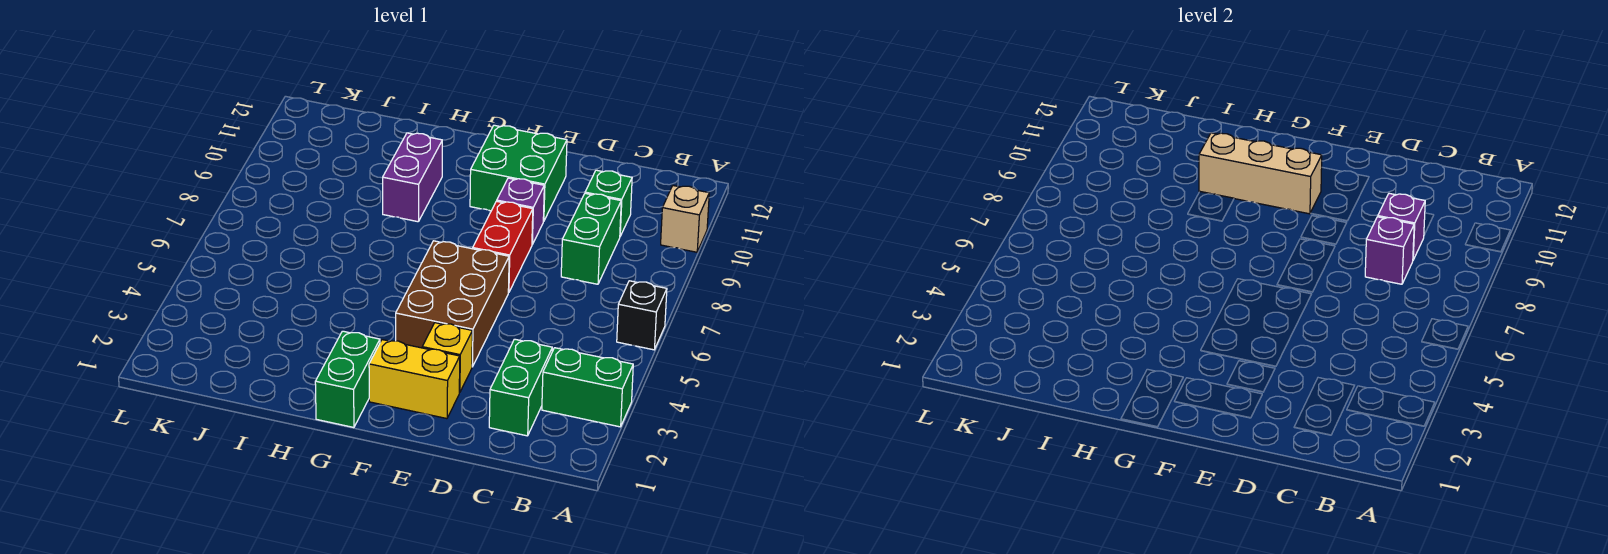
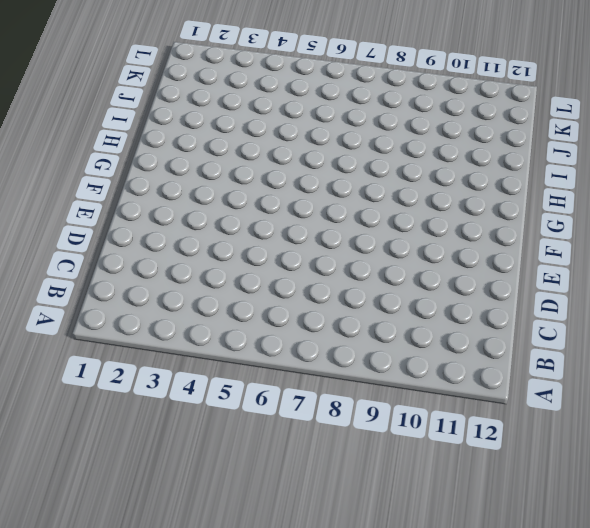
none -> green brick A3:B3 level 1
none -> black brick A6 level 1
none -> tan brick A10 level 1

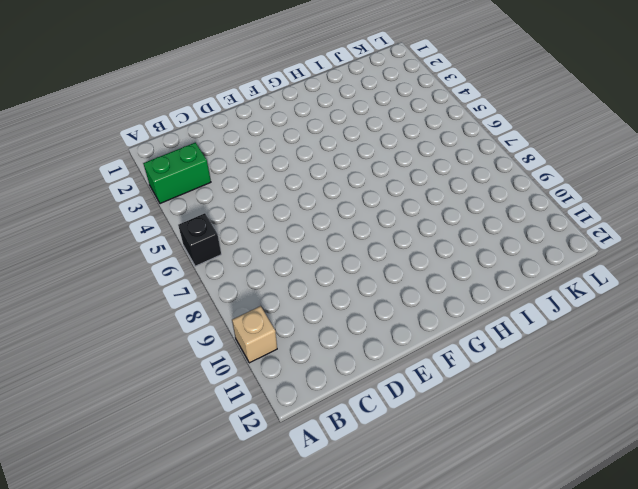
none -> green brick C2:C3 level 1
none -> green brick C8:C9 level 1
none -> green brick C10 level 1

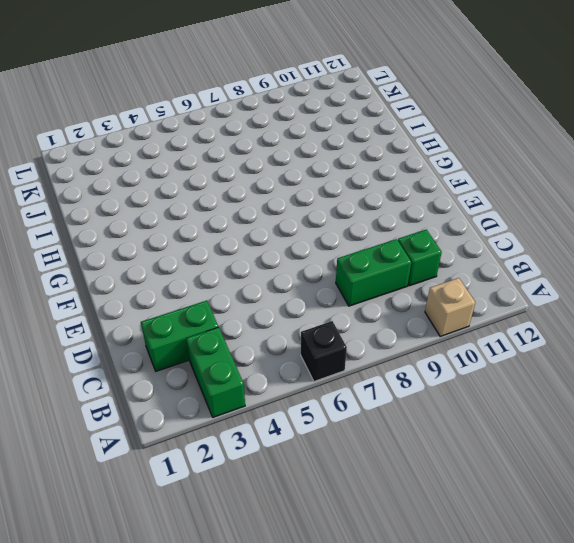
none -> yellow brick E2:F2 level 1
none -> yellow brick E3 level 1
none -> brown brick E4:F6 level 1

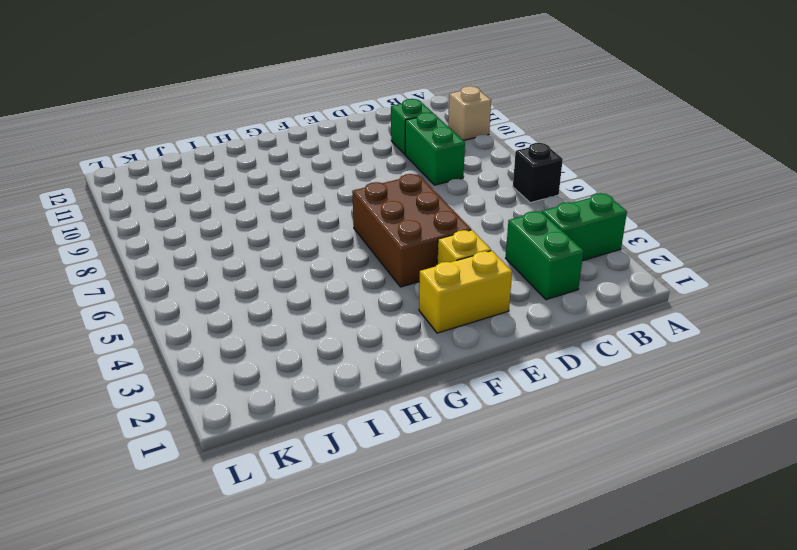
none -> red brick E7:E8 level 1
none -> purple brick E9 level 1
none -> green brick E10:F11 level 1

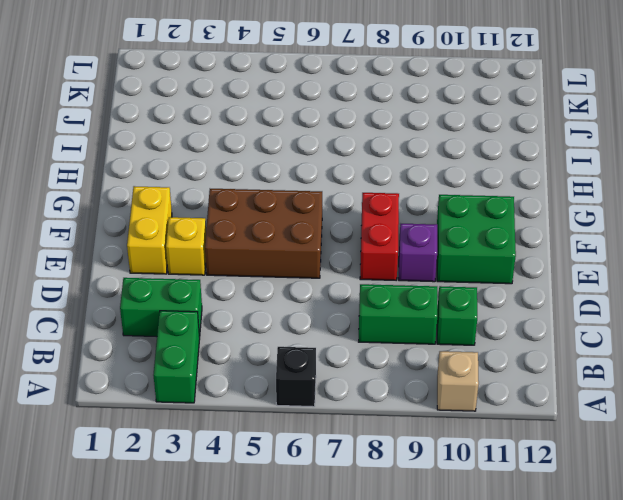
red brick E8:F8 level 1 -> red brick E7:E8 level 1
none -> green brick G1:G2 level 1
none -> purple brick H9:H10 level 1
none -> purple brick C8 level 2

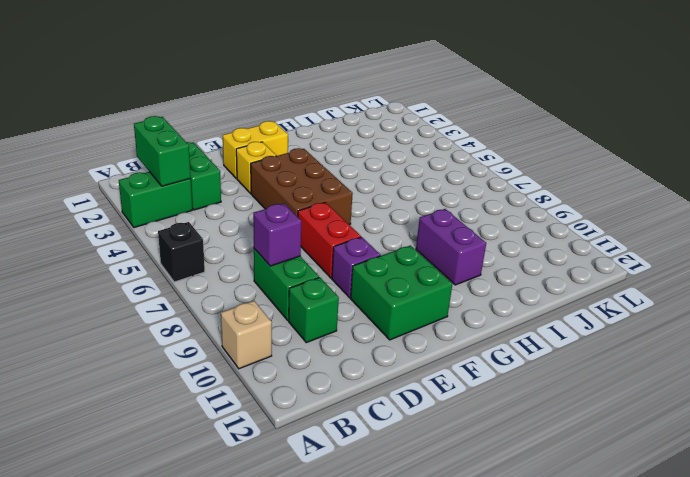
green brick B2:B3 level 2 -> green brick G1:G2 level 1
none -> purple brick C9 level 2
none -> tan brick F10:H10 level 2

